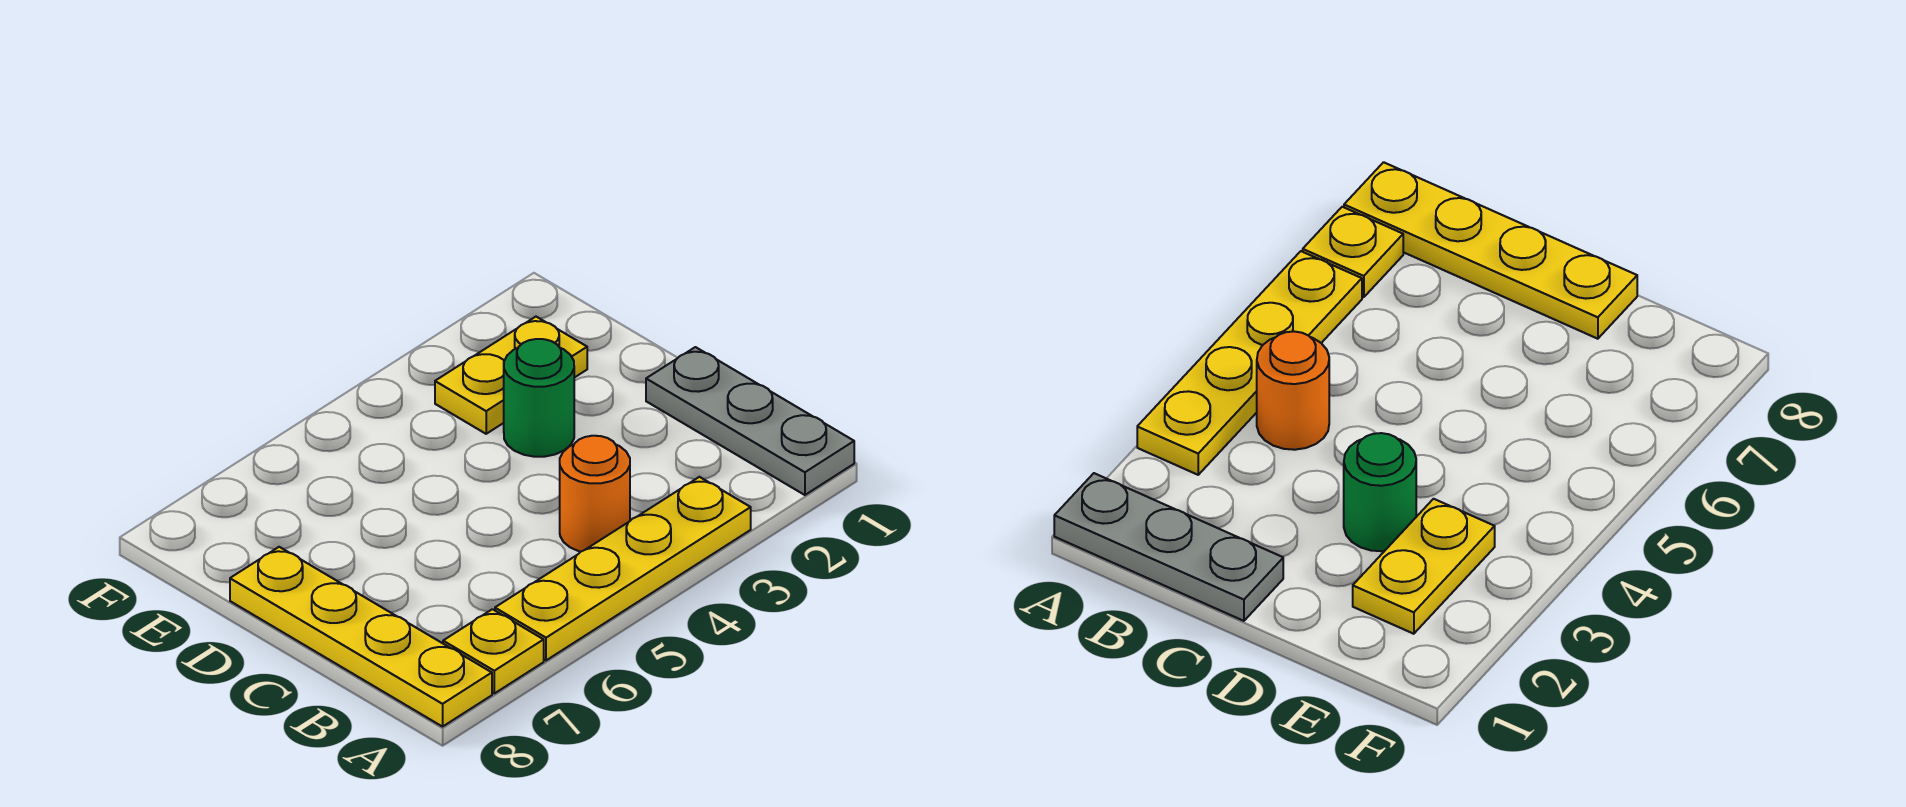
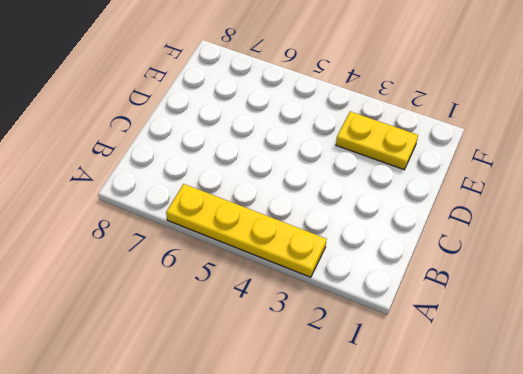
none -> grey plate A1:C1 level 1
none -> yellow plate A7 level 1

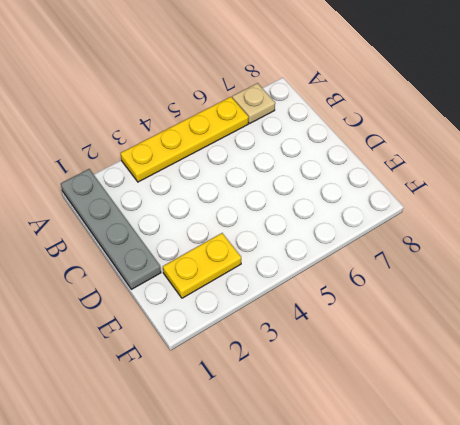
grey plate A1:D1 level 1 -> grey plate A1:C1 level 1
tan plate A7 level 1 -> yellow plate A7 level 1
none -> yellow plate A8:D8 level 1
none -> orange round brick B4 level 1

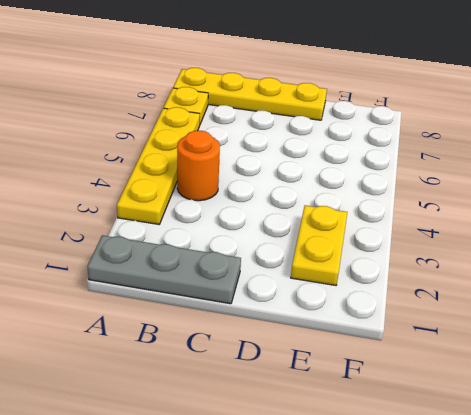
none -> green round brick D3 level 1

